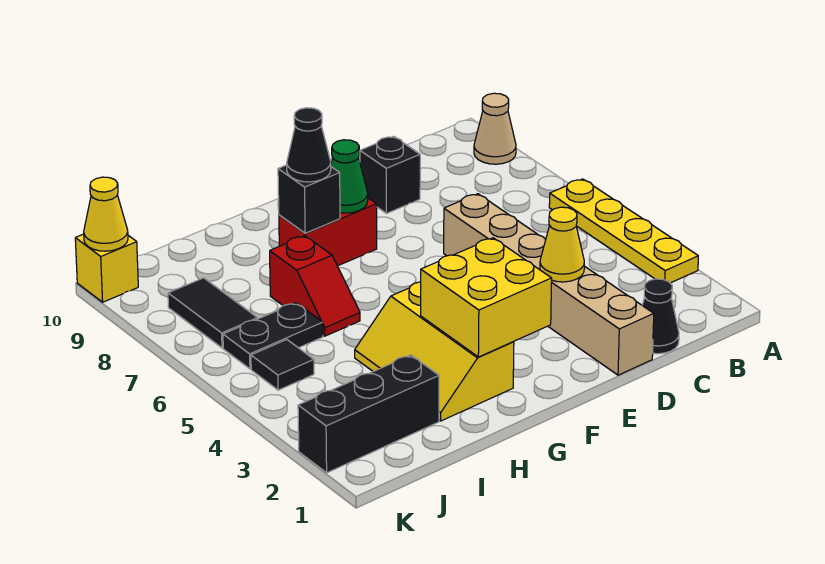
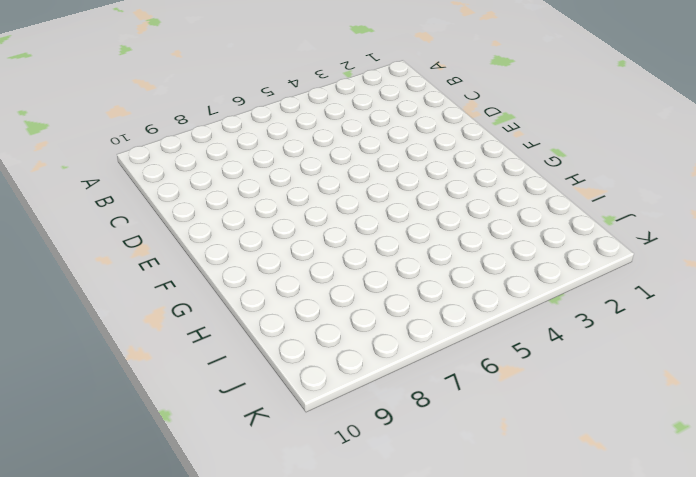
none -> yellow plate A3:A6 level 1
none -> tan cone A9 level 1
none -> black cone C1 level 1

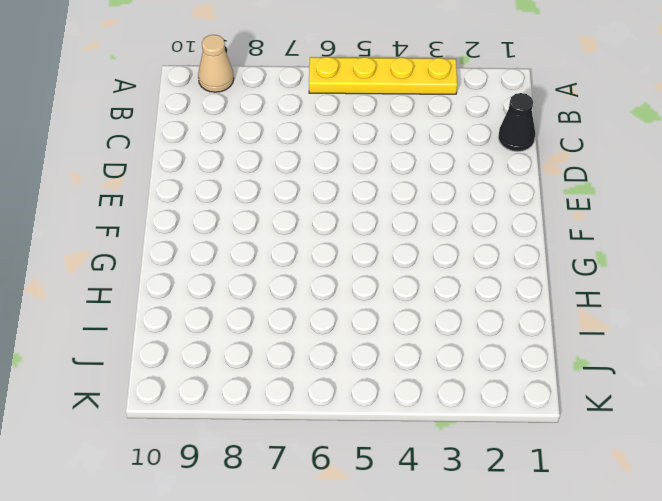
none -> tan brick D1:D6 level 1
none -> black brick D9 level 1
none -> red brick F8:G8 level 1

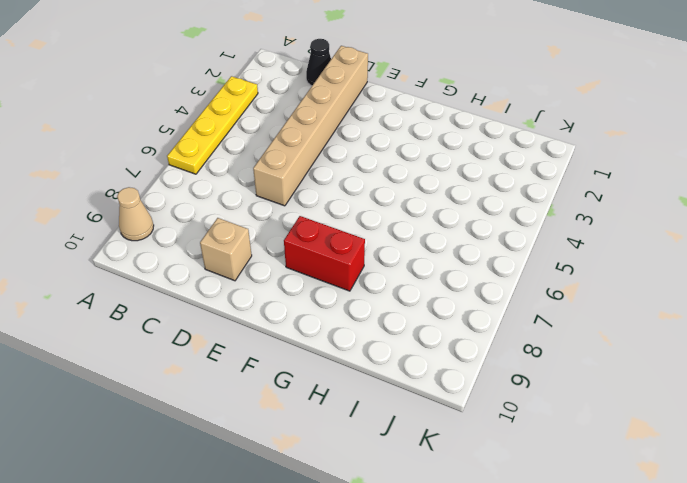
tan brick D9 level 1 -> black brick D9 level 1
none -> yellow slope G2:H4 level 1 top G
none -> red slope H6:H7 level 1 top 7
none -> black brick I2:K2 level 1

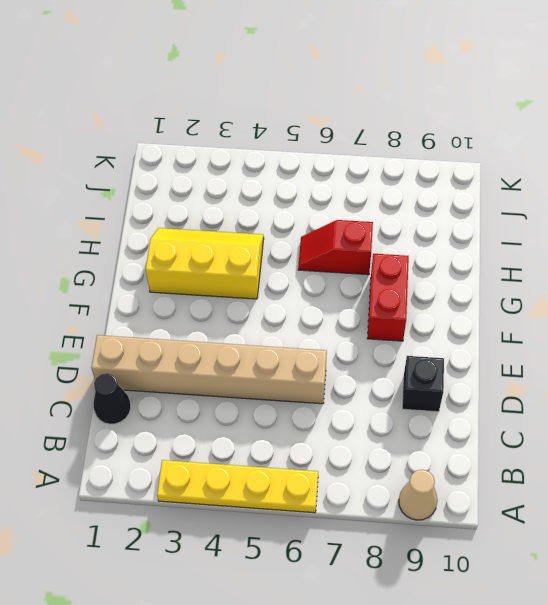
none -> black brick I2:K2 level 1
none -> black plate I6:J6 level 1
none -> black tile J5 level 1

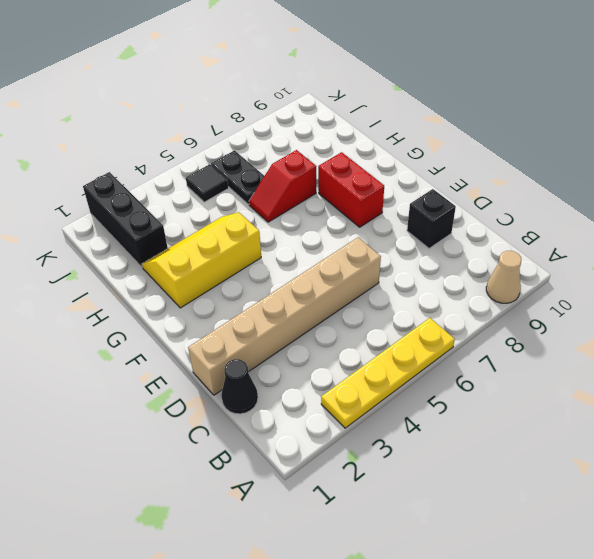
none -> black tile J7:J8 level 1
none -> yellow brick K10 level 1
none -> yellow cone D3 level 2

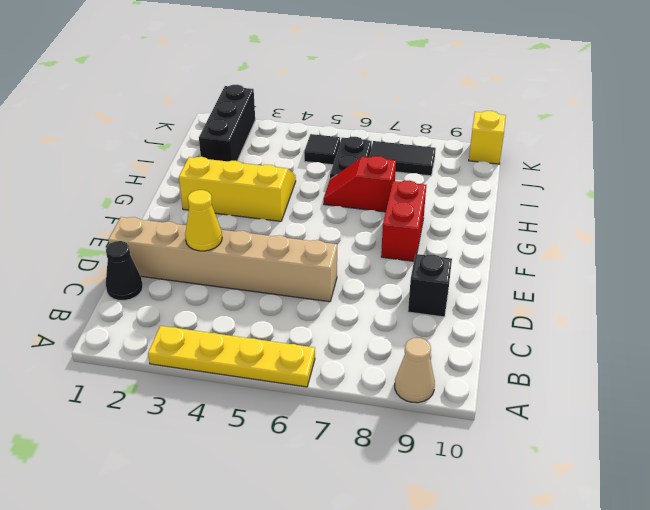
none -> yellow brick F2:G3 level 2
none -> green cone F8 level 2
none -> black brick G8 level 2

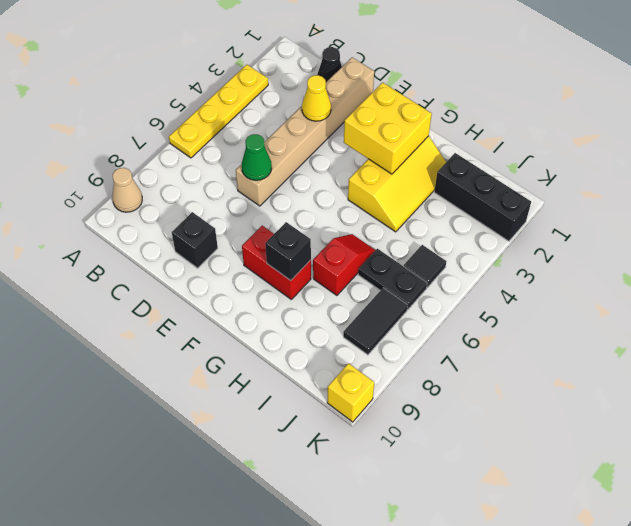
green cone D6 level 2 -> green cone F8 level 2
none -> yellow cone K10 level 2
none -> black cone G8 level 3

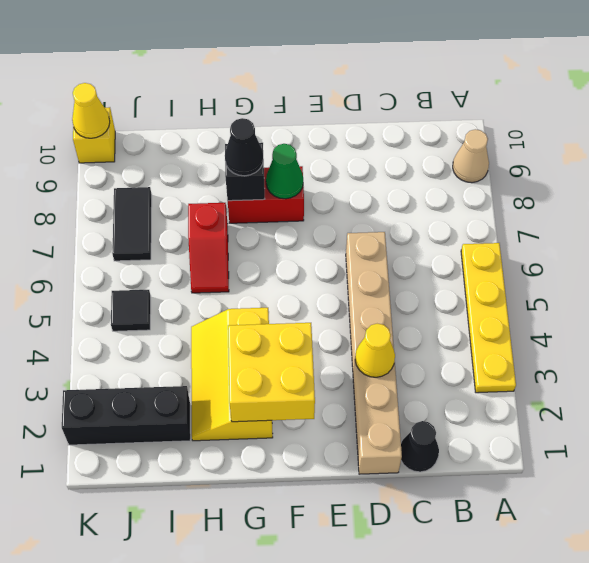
none -> black brick D9 level 1
none -> black plate I6:J6 level 1

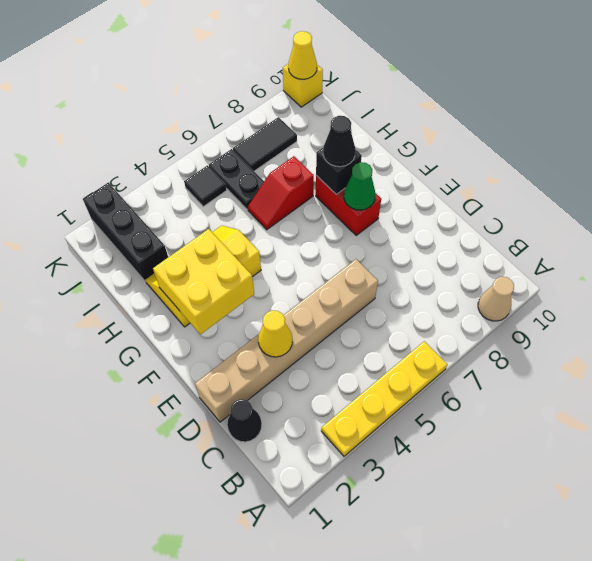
none -> black brick D9 level 1

